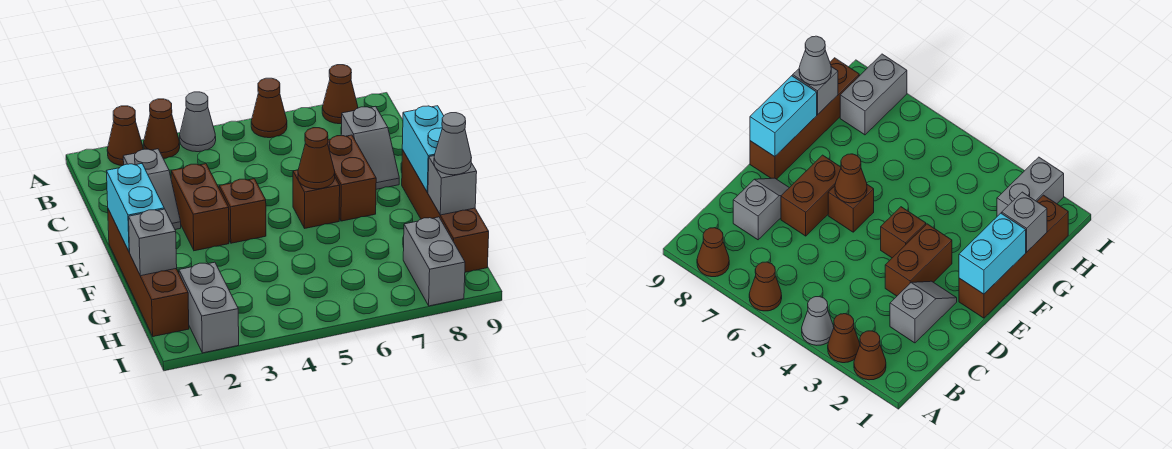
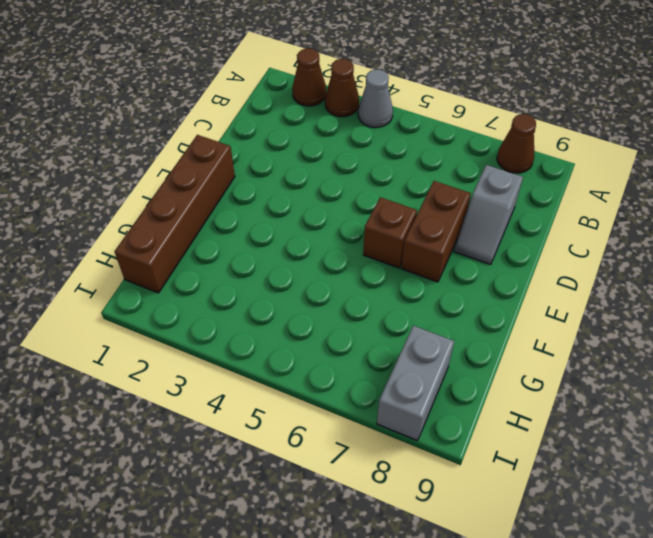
none -> brown cone A6 level 1
none -> grey slope C2:D2 level 1 top C
none -> brown brick D3:E3 level 1

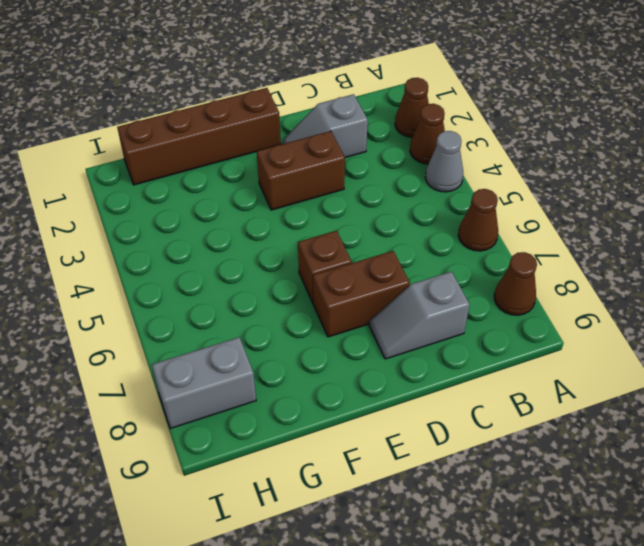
none -> brown brick E4 level 1
none -> brown brick E9:H9 level 1
none -> grey brick H2:I2 level 1

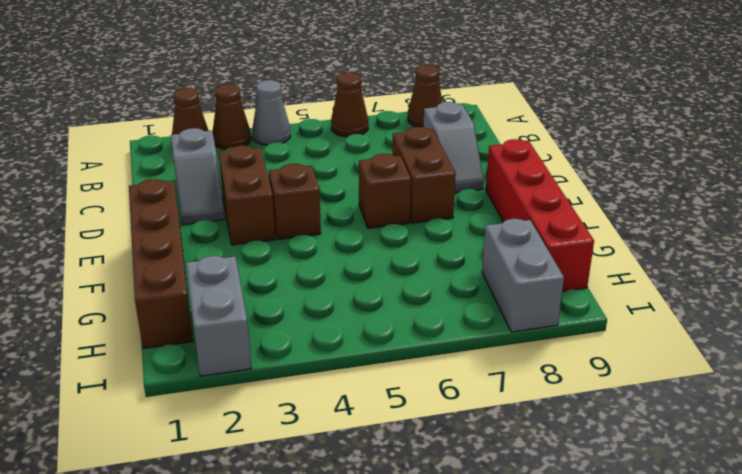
red brick E9:H9 level 1 -> brown brick E9:H9 level 1
none -> cyan brick E1:F1 level 2
none -> brown cone E6 level 2
none -> cyan brick E9:F9 level 2

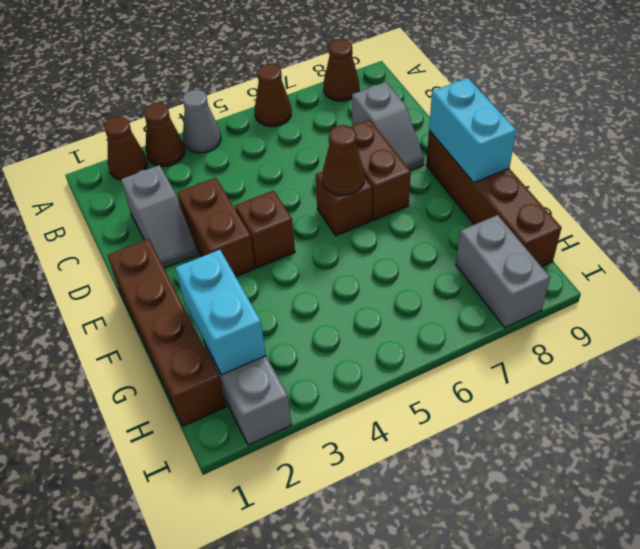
cyan brick G2:H2 level 2 -> cyan brick E1:F1 level 2
none -> grey brick G1 level 2
none -> grey brick G9 level 2
none -> grey cone G9 level 3

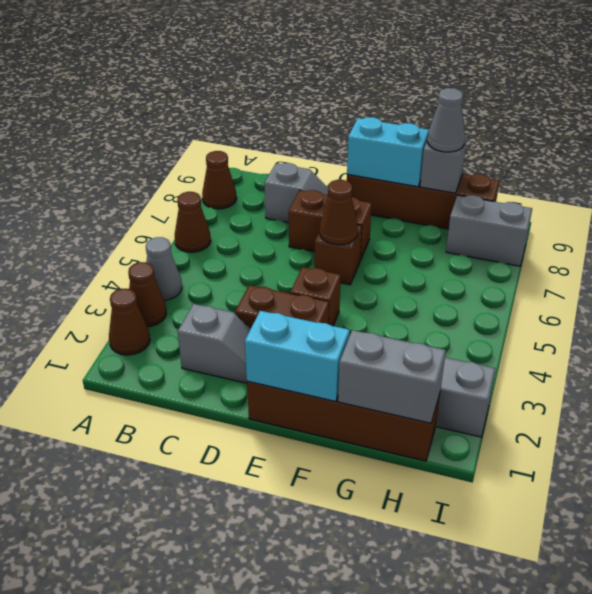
grey brick G1:H1 level 2 -> grey brick G1 level 2

